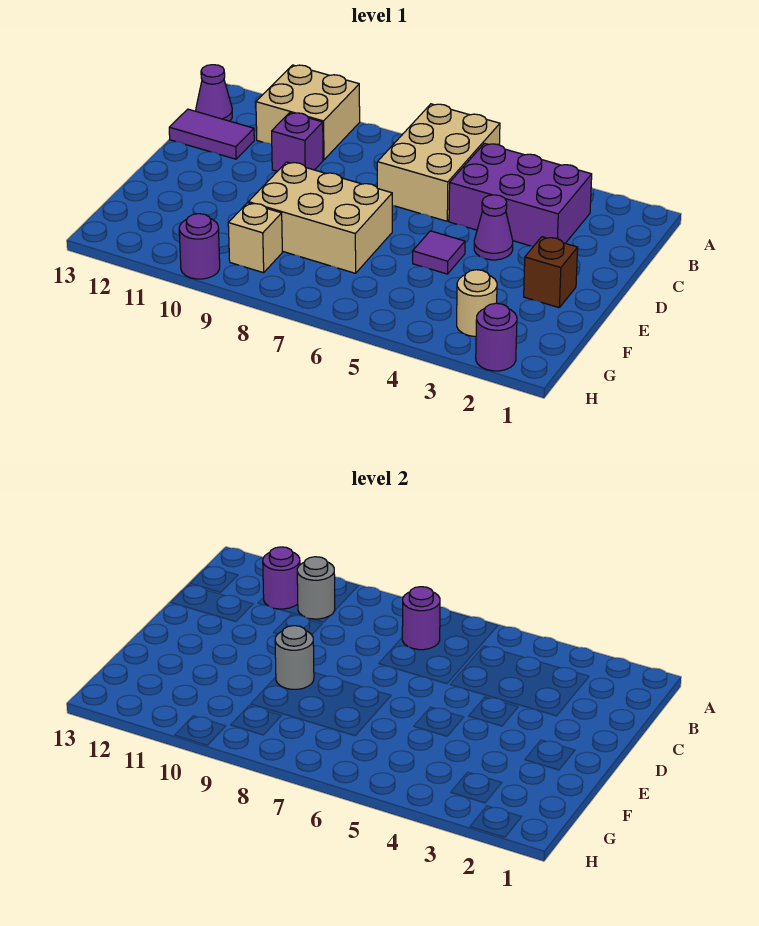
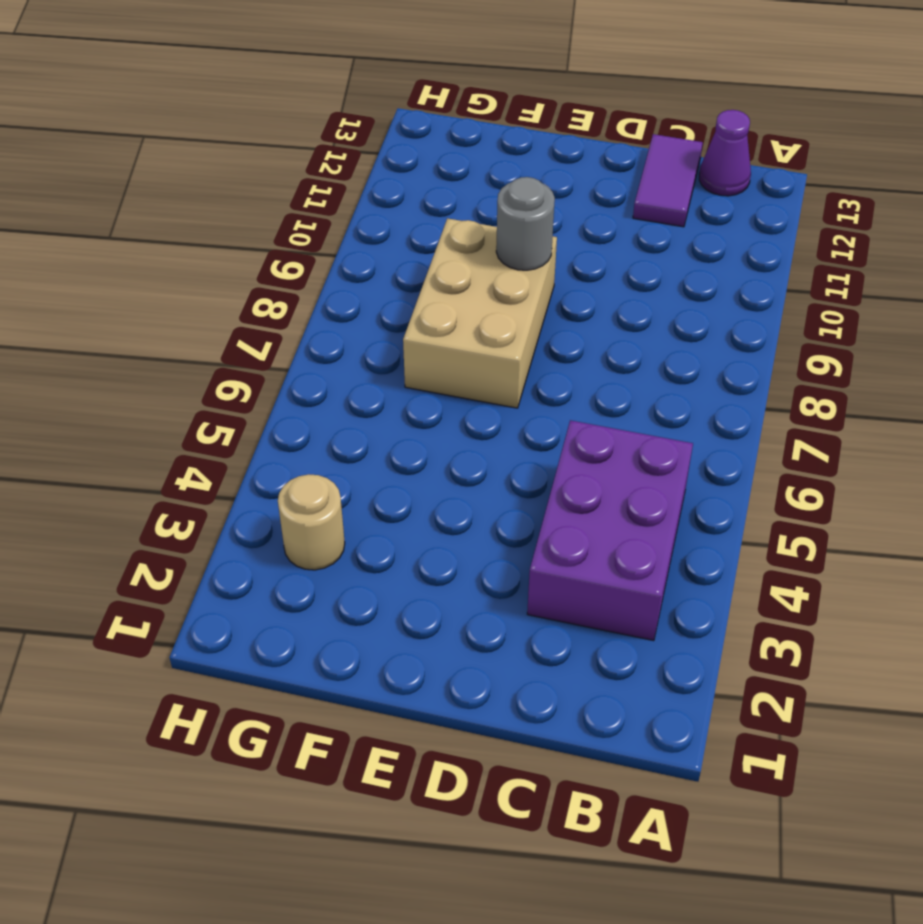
none -> tan brick A6:C7 level 1
none -> tan brick A10:B11 level 1
none -> purple brick C10 level 1

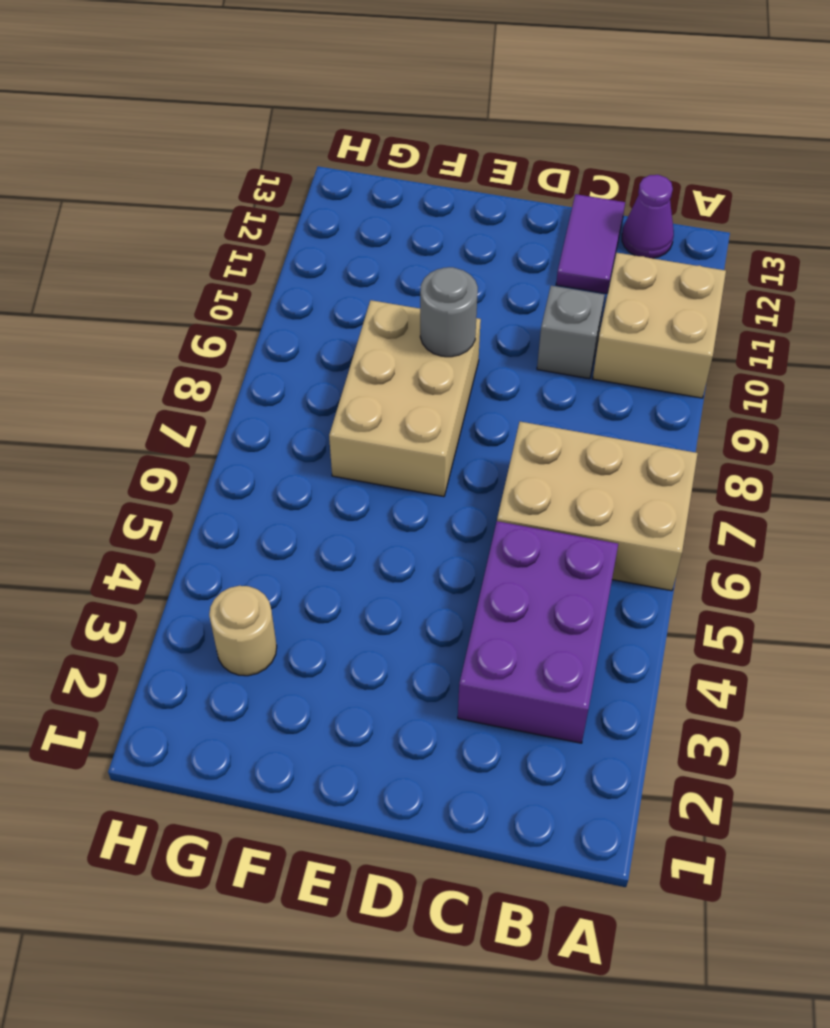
grey brick C10 level 1 -> purple brick C10 level 1
none -> purple cone D4 level 1
none -> brown brick E2 level 1
none -> purple tile E5 level 1

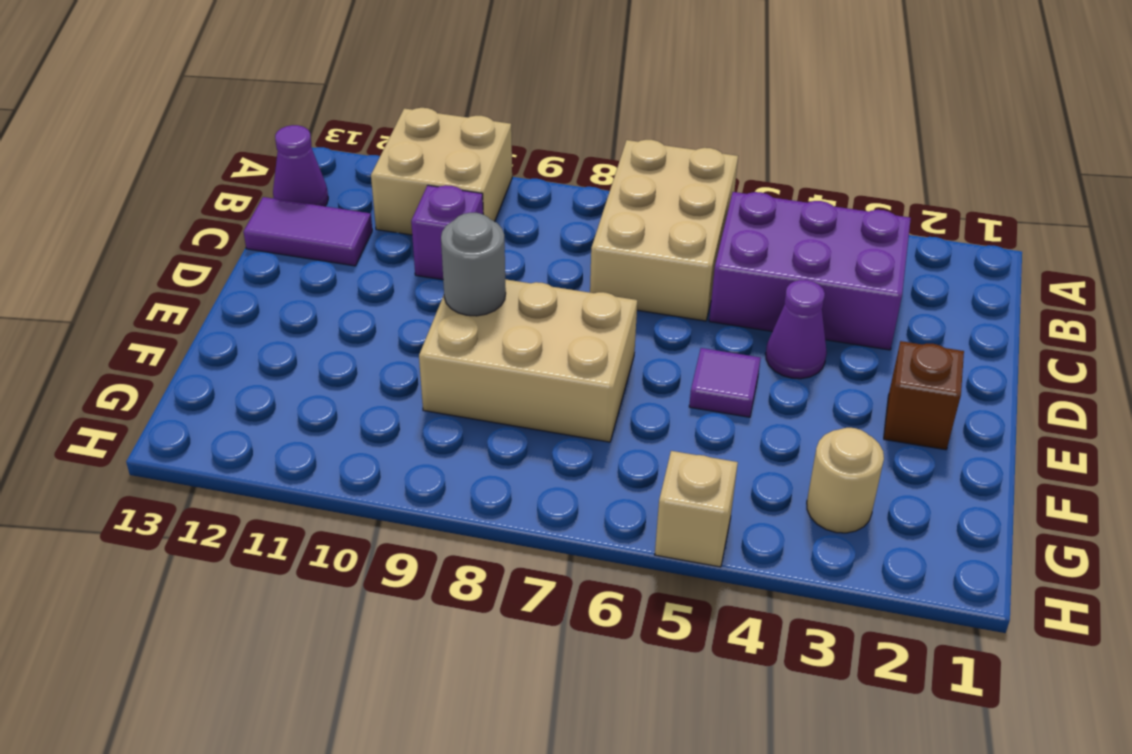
tan brick H5 level 1 -> tan brick G9 level 1
none -> purple round brick H2 level 1
none -> purple round brick H10 level 1
none -> purple round brick B7 level 2

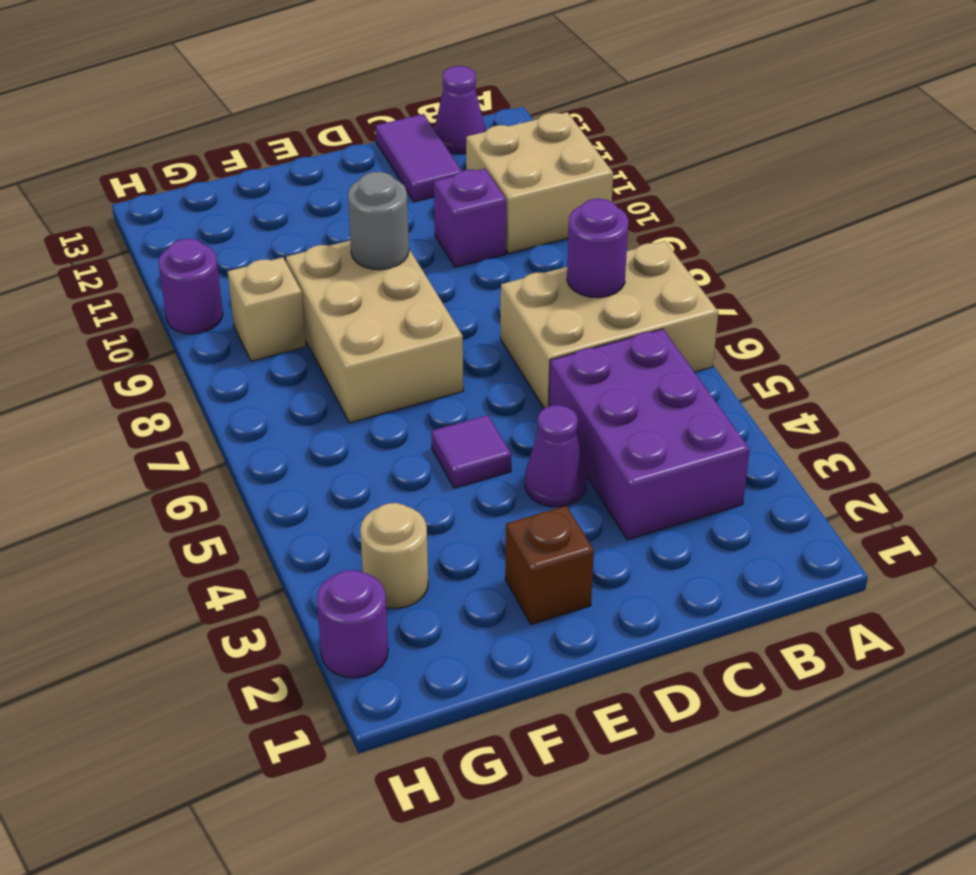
none -> grey round brick B10 level 2
none -> purple round brick B11 level 2

